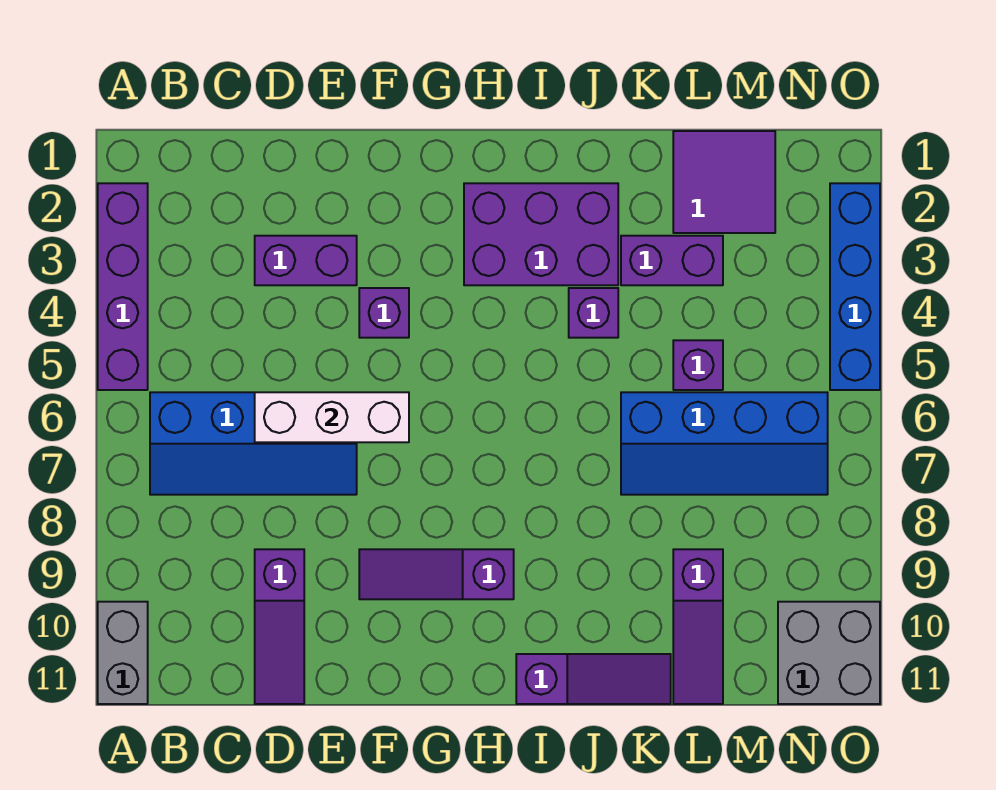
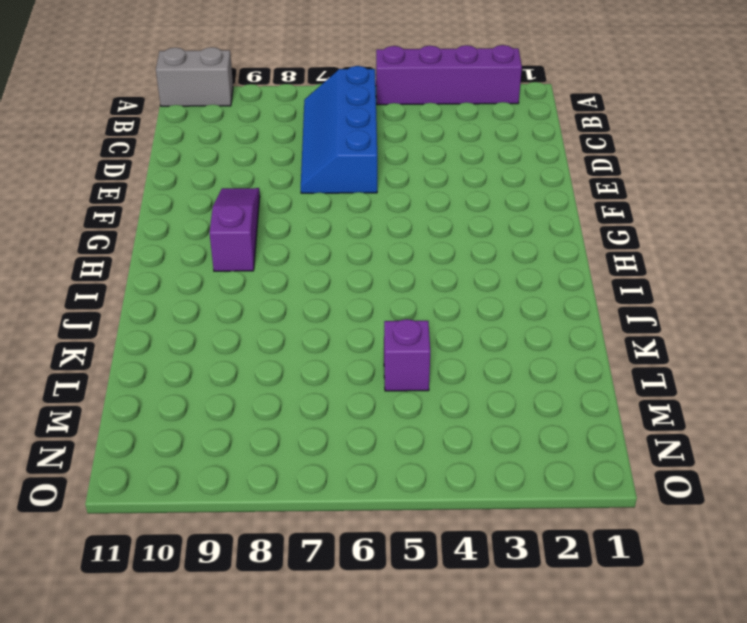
none -> purple brick D3:E3 level 1
none -> purple slope D9:D11 level 1 top 9
none -> purple brick F4 level 1

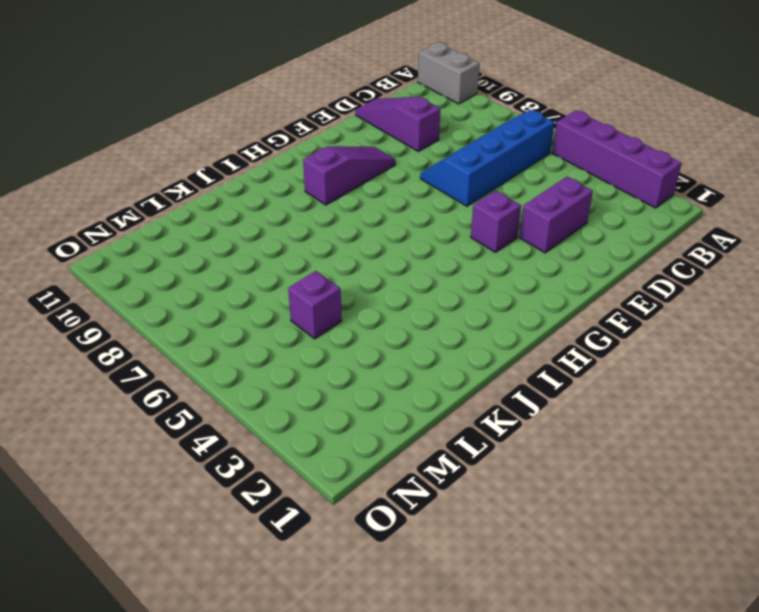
none -> purple brick H2:J3 level 1
none -> purple slope I11:K11 level 1 top I
none -> purple brick J4 level 1

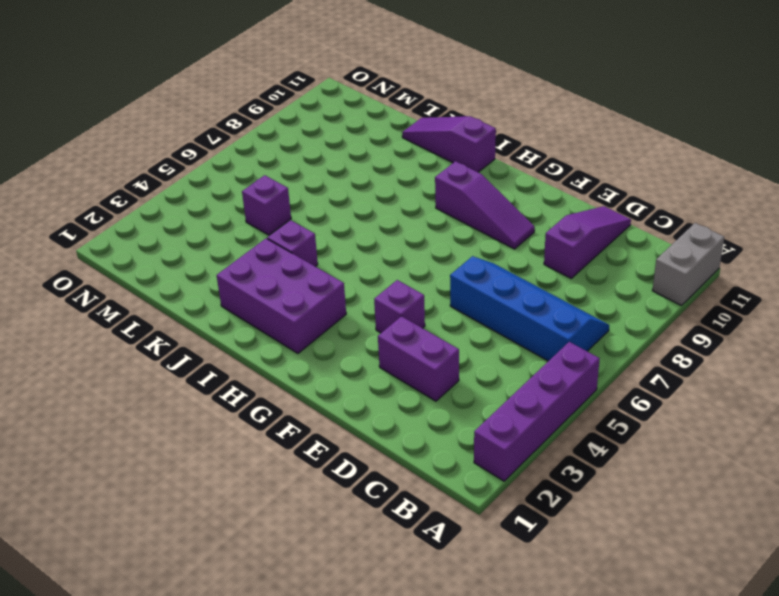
none -> purple brick K3:L3 level 1
none -> blue slope K6:N7 level 1 top 6
none -> purple tile L1:M2 level 1

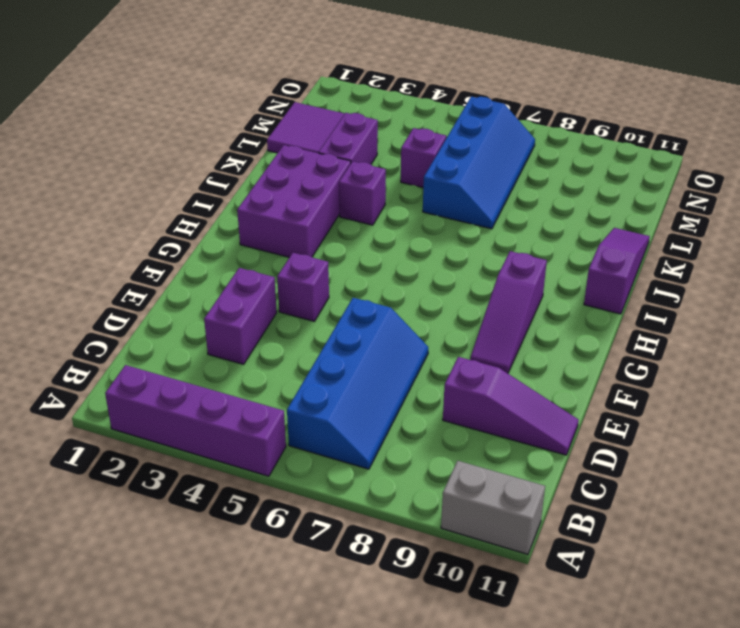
none -> purple slope L9:L11 level 1 top 9
none -> grey brick N10:O11 level 1
none -> blue brick O2:O5 level 1

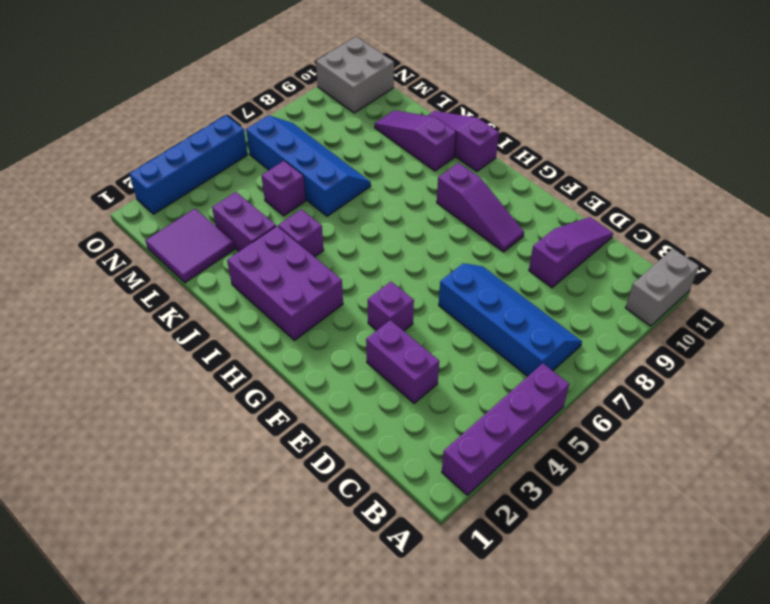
purple slope J10:L10 level 1 top J -> purple slope L9:L11 level 1 top 9
none -> white brick D6:F6 level 2

